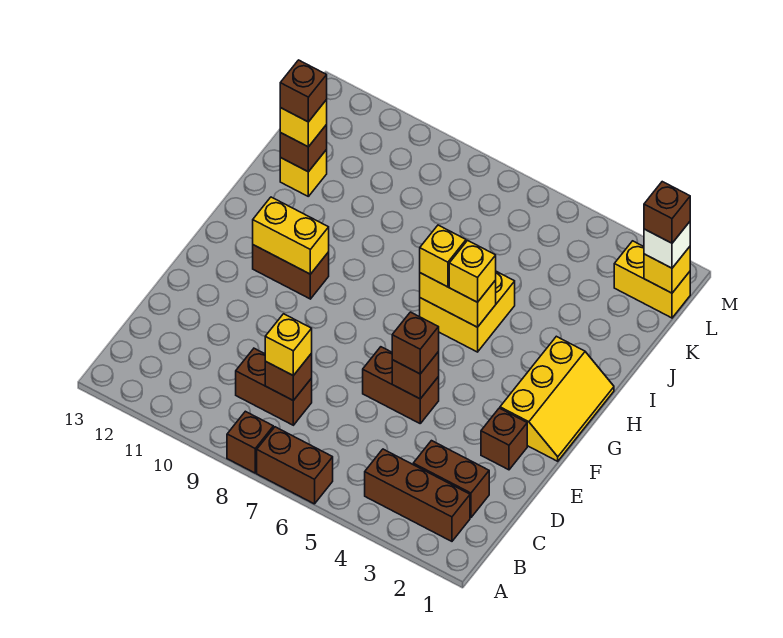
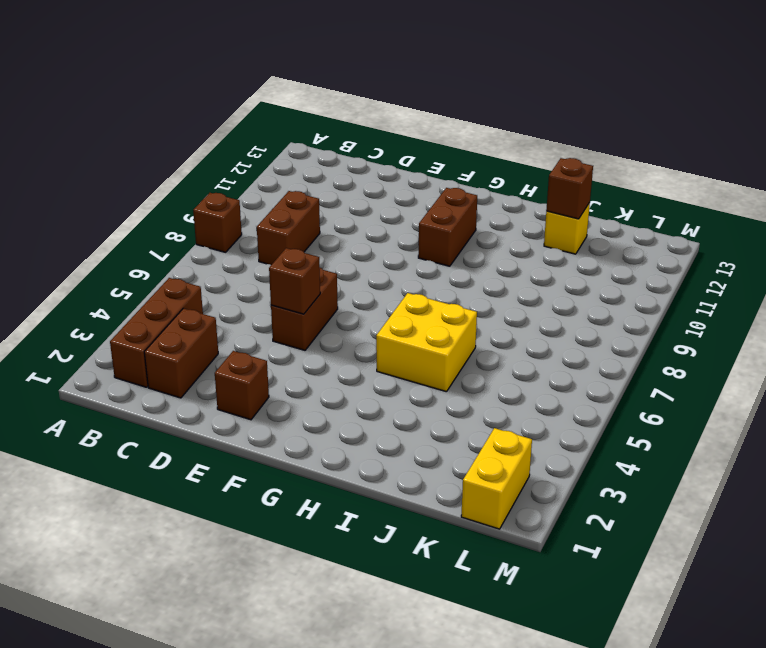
none -> brown brick A6:A7 level 1
none -> yellow slope F1:H2 level 1 top 2
none -> brown brick C8 level 2

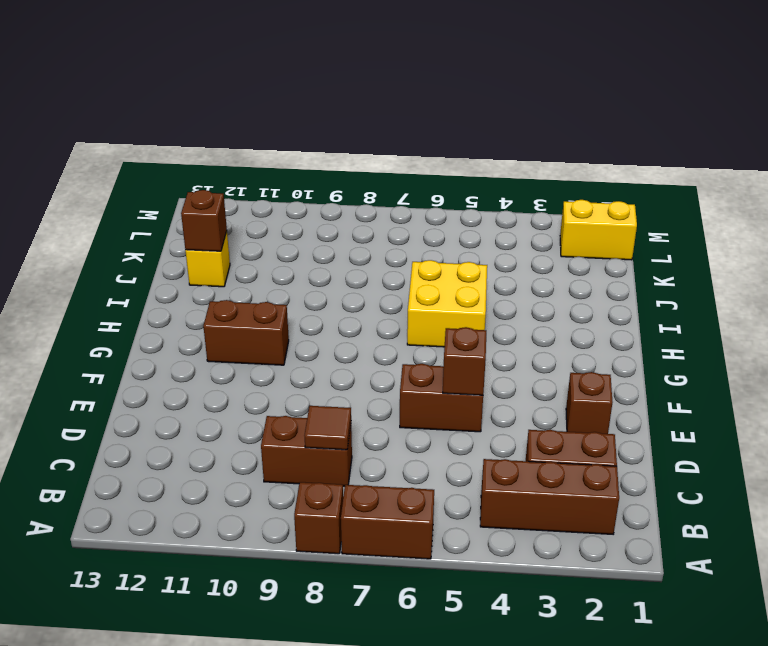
brown tile C8 level 2 -> brown brick C8 level 2
none -> yellow slope F1:H2 level 1 top 2
none -> yellow brick G10:G11 level 2
none -> yellow brick H5:H6 level 2

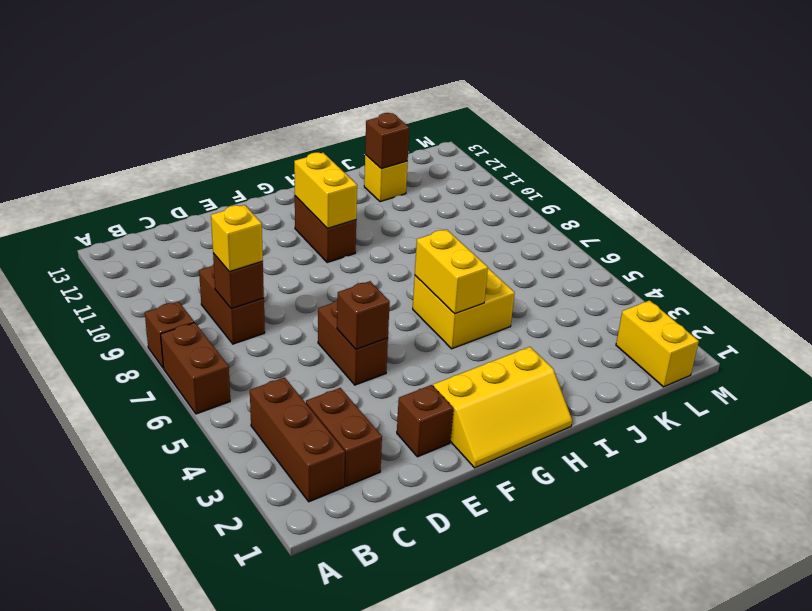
none -> yellow brick L1 level 2
none -> brown brick E5 level 3
none -> yellow brick H5 level 3

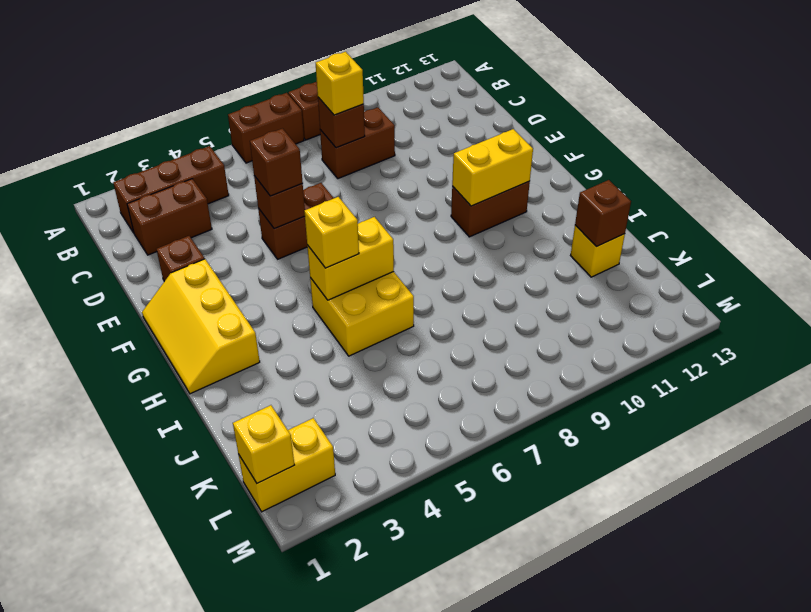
none -> yellow brick H6 level 3
none -> yellow brick J12 level 3
none -> white brick L1 level 3

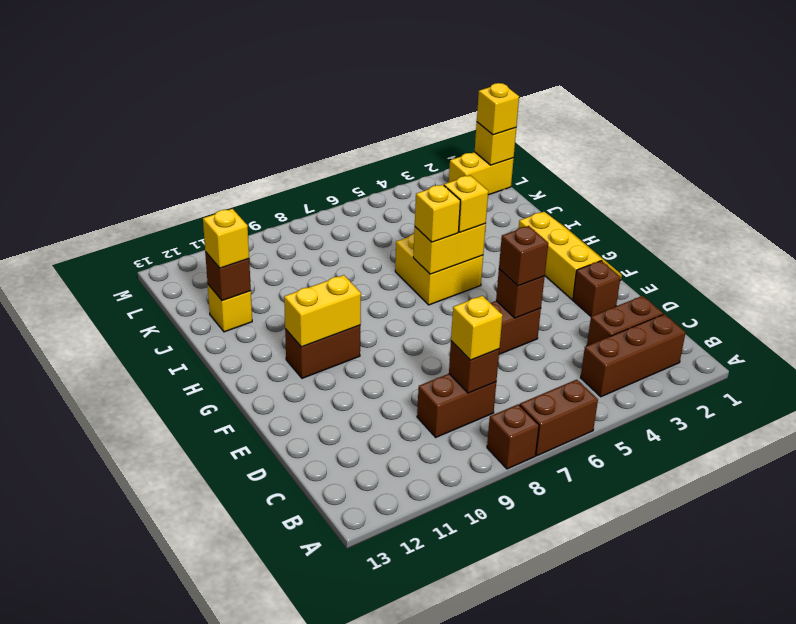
yellow brick L1 level 3 -> white brick L1 level 3
none -> brown brick J12 level 4
none -> brown brick L1 level 4

